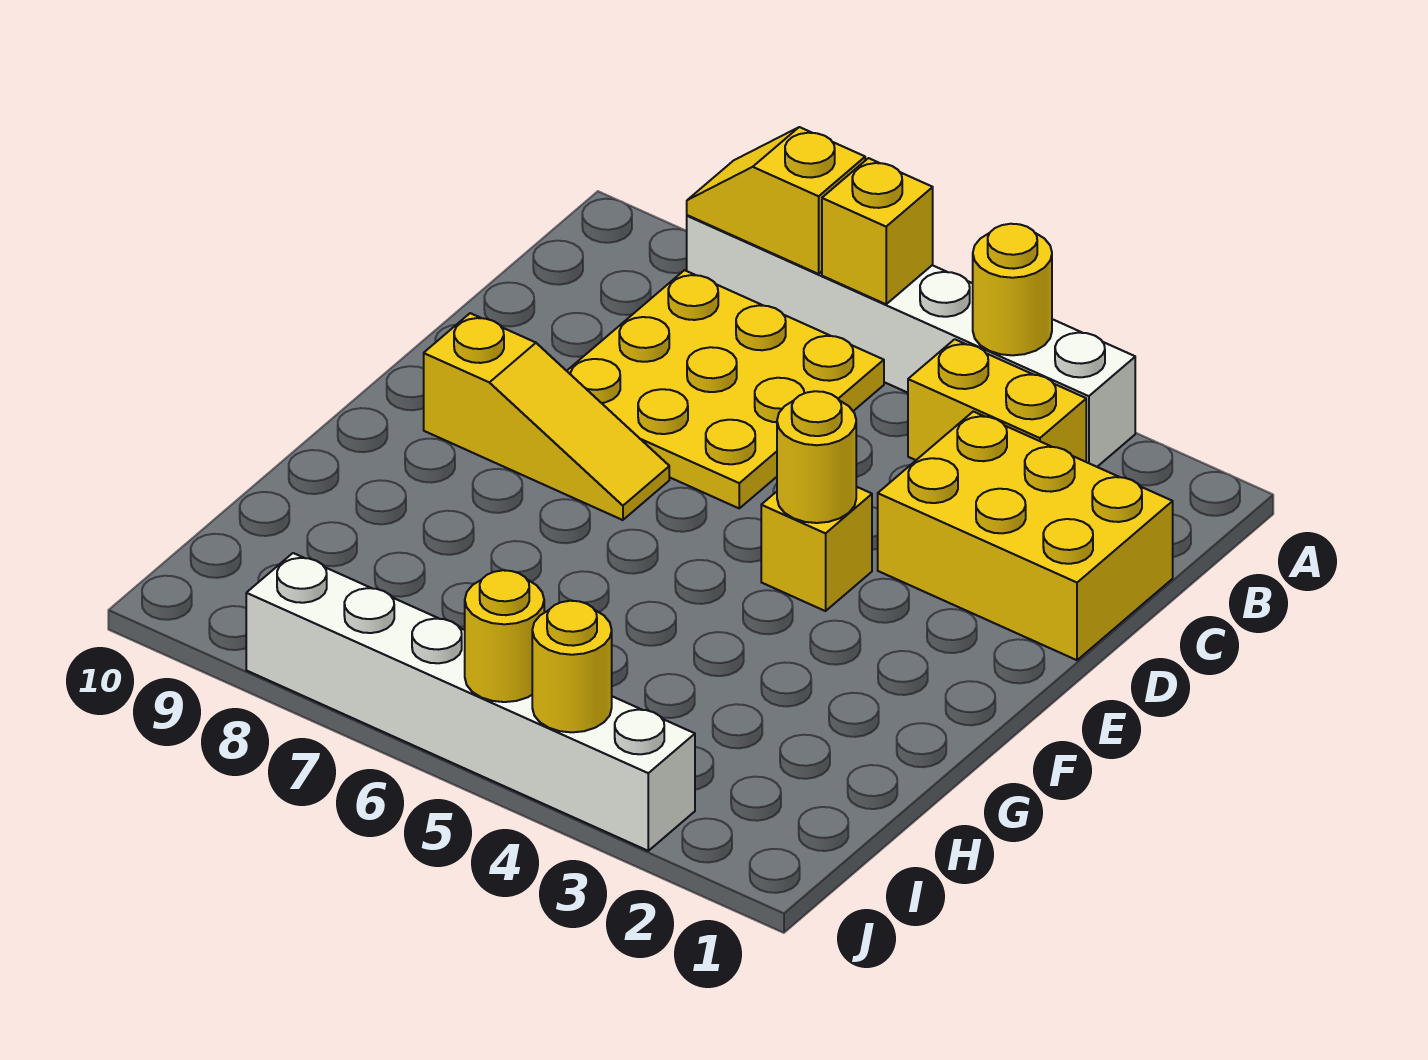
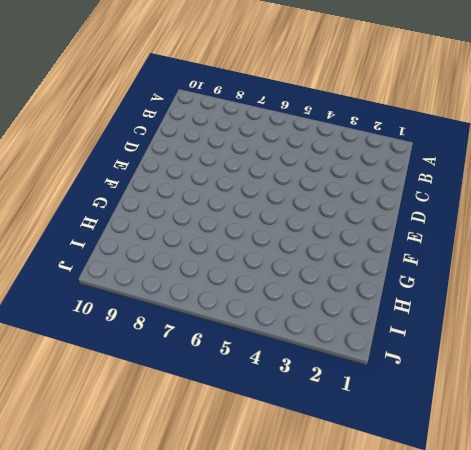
none -> white brick A3:A8 level 1
none -> yellow brick B3:B4 level 1
none -> yellow plate B6:D8 level 1

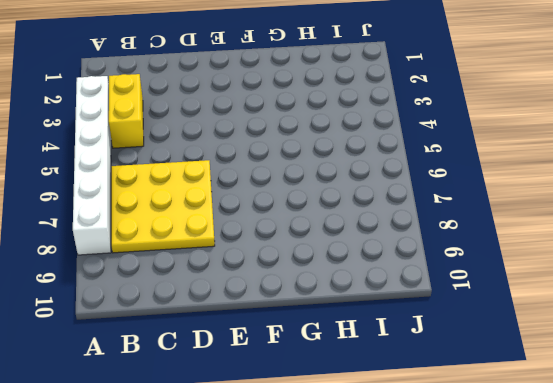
none -> yellow brick C1:D3 level 1
none -> yellow brick E4 level 1
none -> yellow slope E7:E9 level 1 top 9

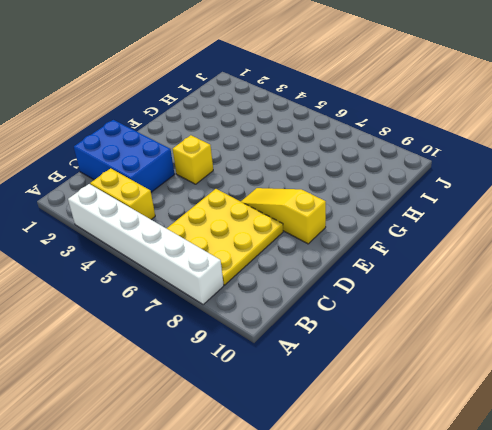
blue brick C1:D3 level 1 -> yellow brick C1:D3 level 1
none -> white brick J3:J8 level 1
none -> yellow round brick A4 level 2
none -> yellow brick A6 level 2

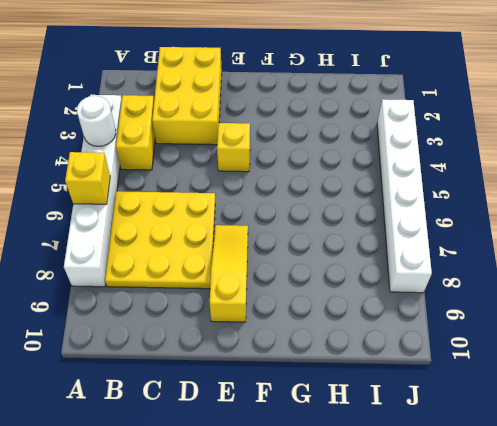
white round brick A4 level 2 -> yellow round brick A4 level 2
none -> yellow slope A7:A8 level 2 top 7
none -> yellow round brick E4 level 2
none -> yellow round brick J4 level 2

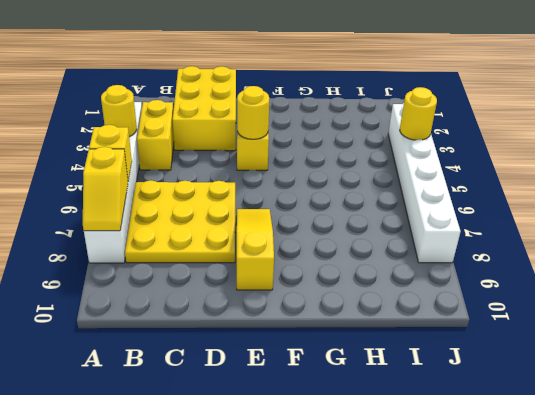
none -> yellow round brick J5 level 2

